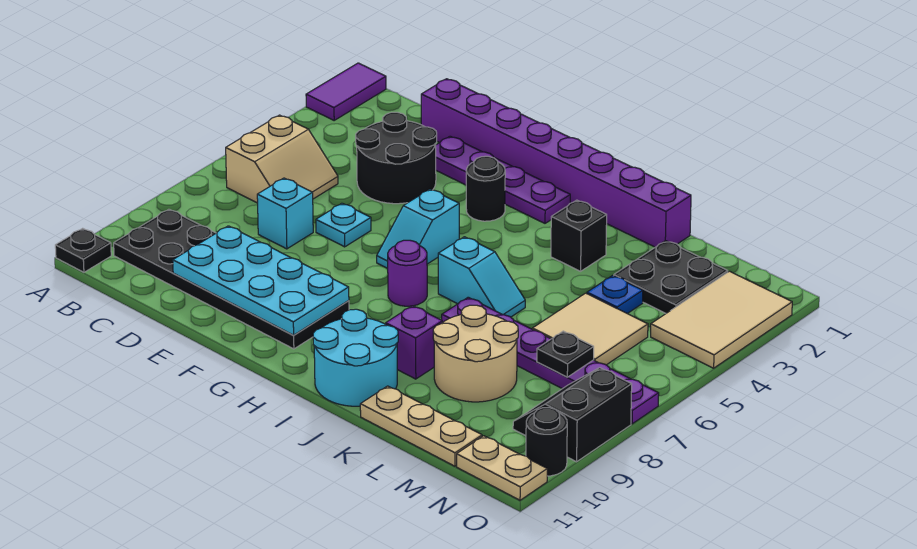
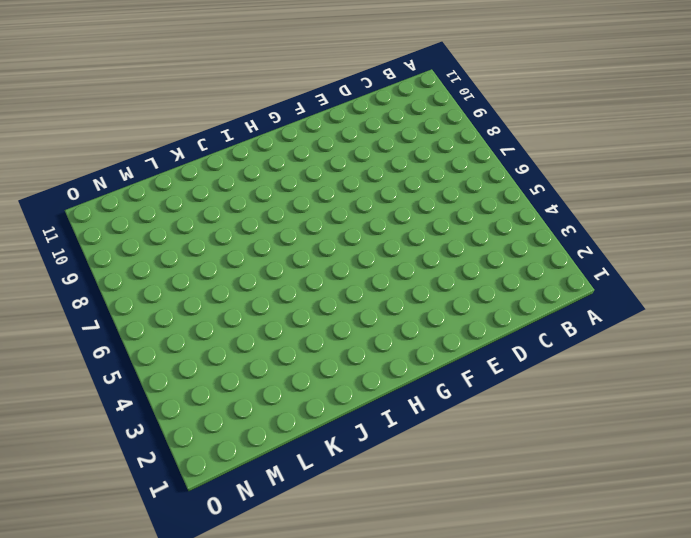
none -> purple tile A1:A2 level 1
none -> black plate A11 level 1
none -> tan slope B5:C6 level 1 top B

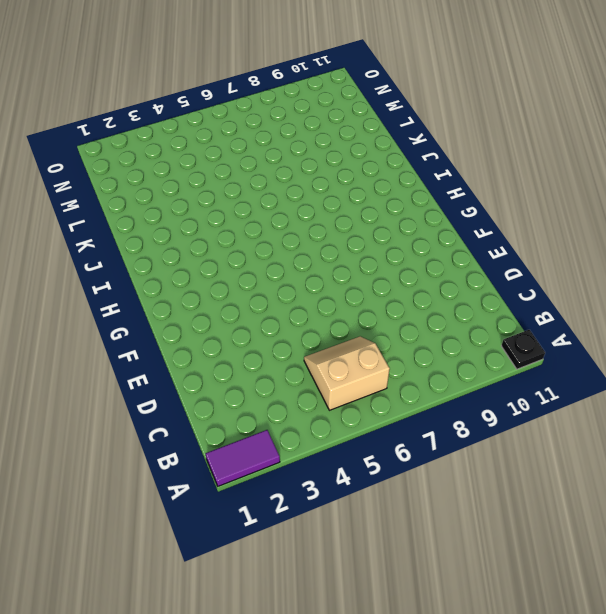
none -> black plate B9:G10 level 1
none -> purple brick D1:K1 level 1
none -> black round brick D3:E4 level 1

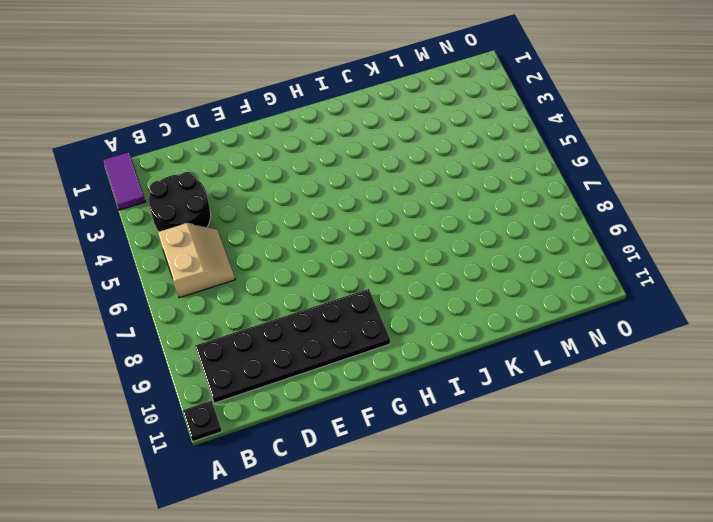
black round brick B3:C4 level 1 -> black round brick D3:E4 level 1
none -> purple brick D1:K1 level 1
none -> cyan brick D7 level 1
none -> purple plate E2:H2 level 1

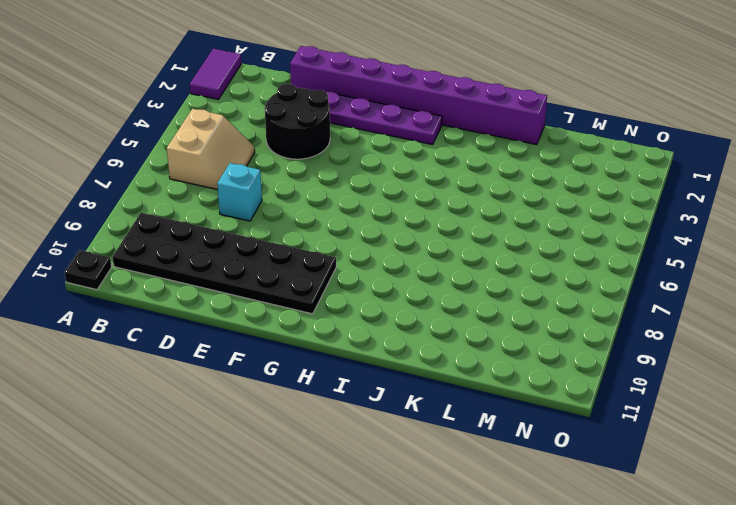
none -> cyan plate E6 level 1
none -> black round brick G3 level 1
none -> cyan slope G5:G6 level 1 top 5

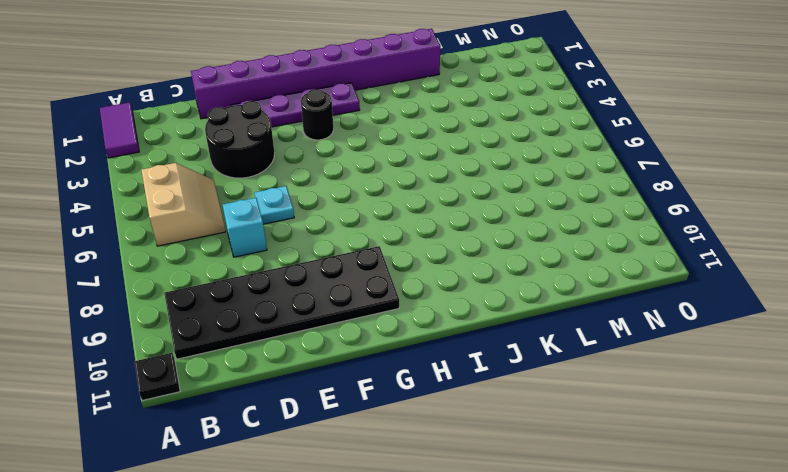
none -> cyan slope G5:G6 level 1 top 5
none -> purple round brick H7 level 1
none -> cyan slope I6:J6 level 1 top I

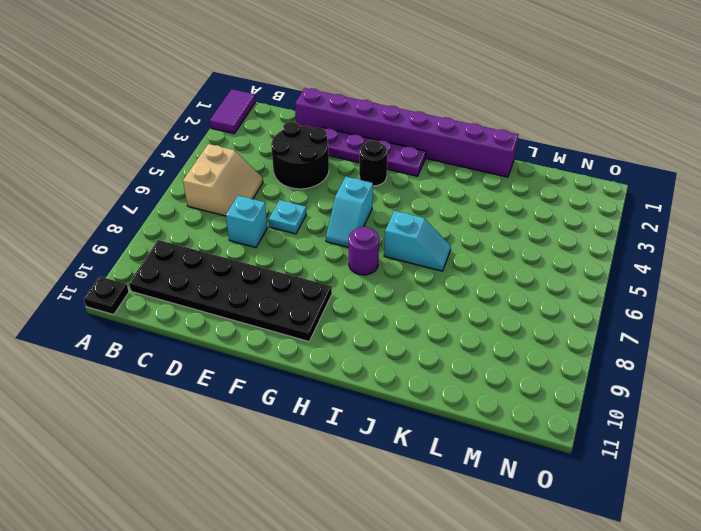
none -> cyan round brick I10:J11 level 1
none -> black brick J3 level 1
none -> purple plate J7:O7 level 1

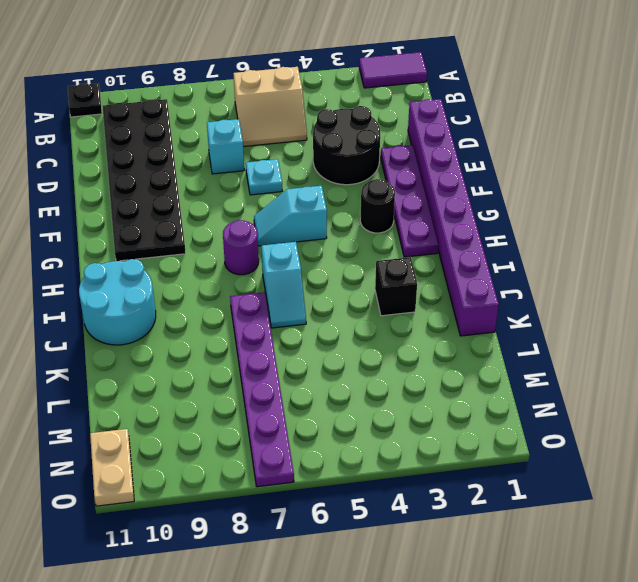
none -> purple brick J9 level 1
none -> tan round brick K8:L9 level 1
none -> tan plate K11:M11 level 1

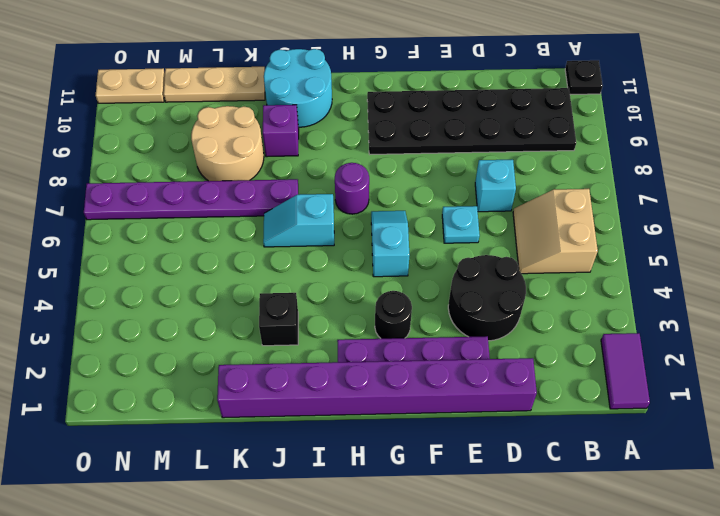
none -> black plate L2:M3 level 1
none -> blue plate L4 level 1
none -> tan tile L5:M6 level 1

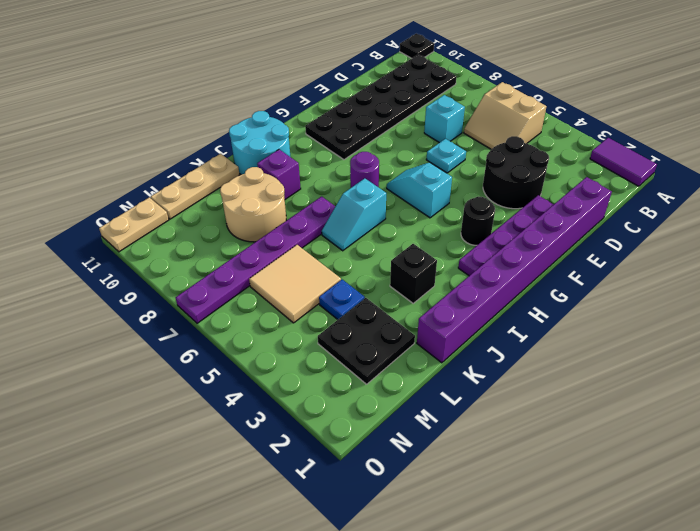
none -> tan tile N2:O4 level 1
none -> black slope N8:O9 level 1 top O
none -> black round brick O10 level 1

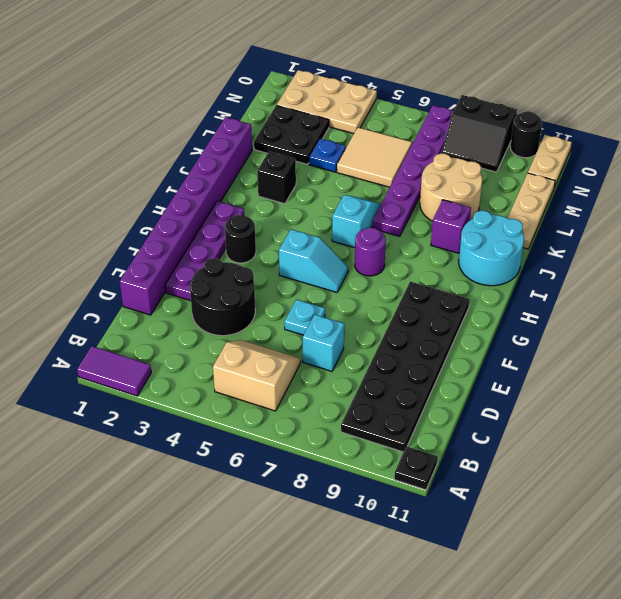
tan plate N2:O4 level 1 -> tan tile N2:O4 level 1
none -> cyan plate D9:G10 level 2
none -> black plate M7 level 2

